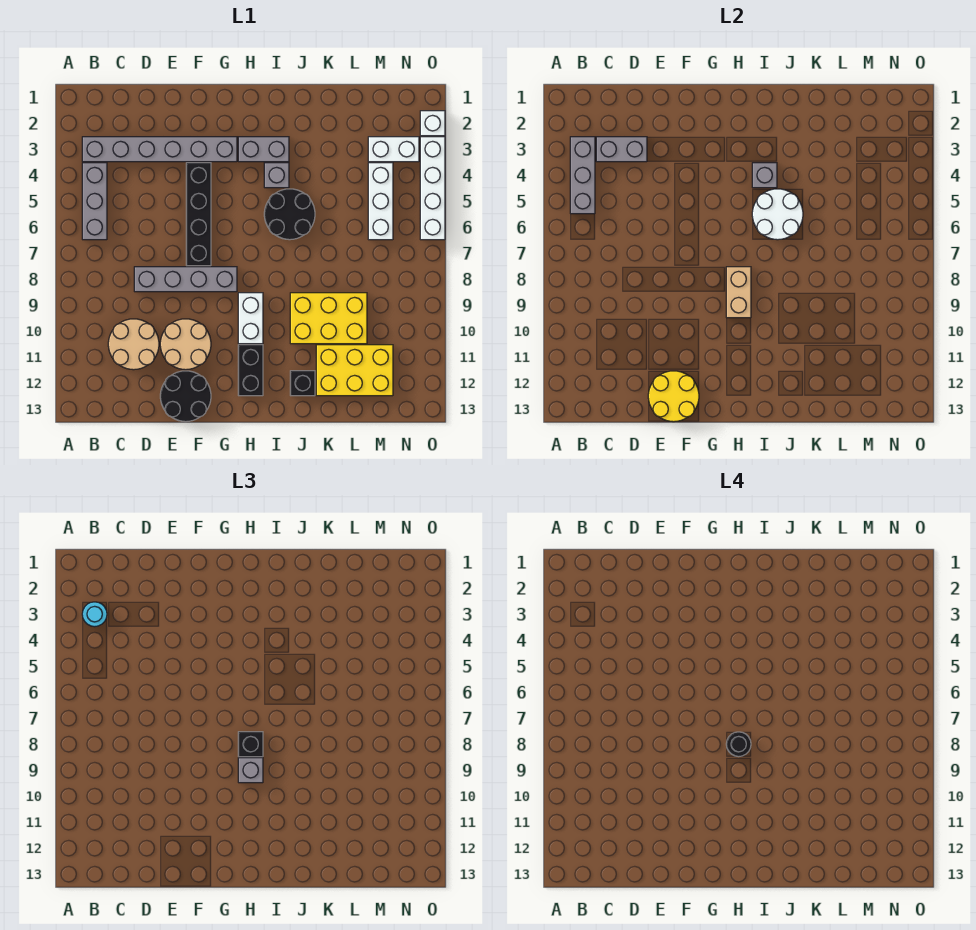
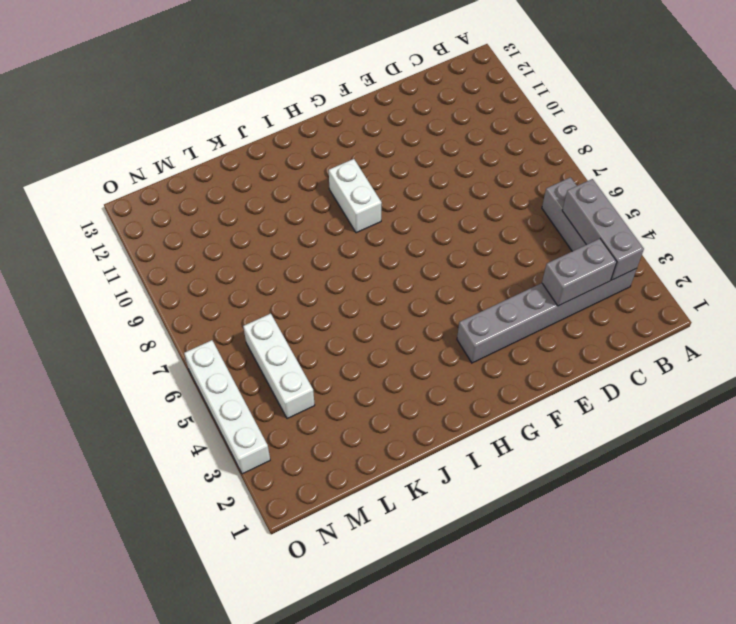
none -> tan round brick C10:D11 level 1
none -> grey brick D8:G8 level 1
none -> tan round brick E10:F11 level 1

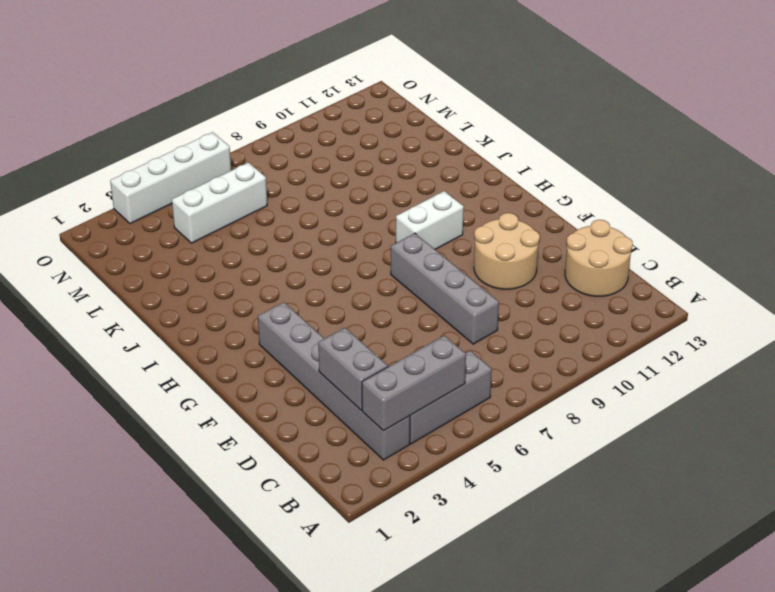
tan round brick C12:D13 level 1 -> tan round brick C10:D11 level 1
none -> black round brick E12:F13 level 1
none -> black brick F4:F7 level 1
none -> grey brick H3:I3 level 1

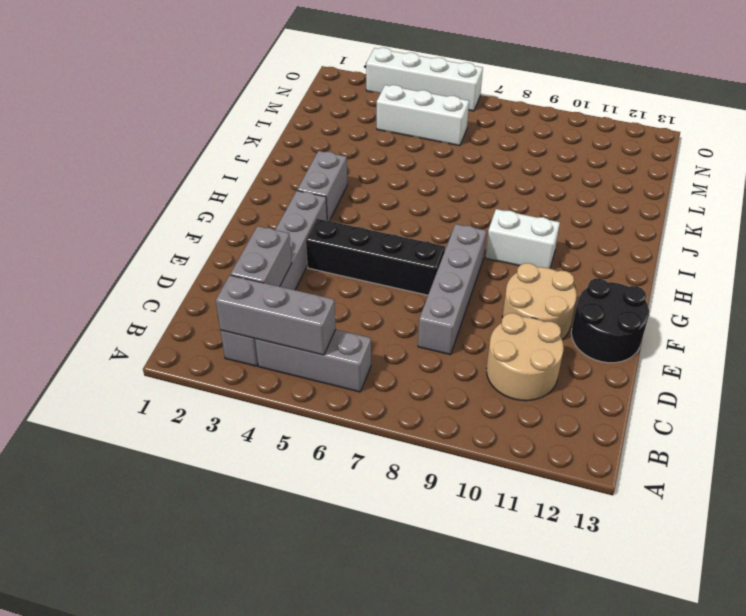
none -> black brick H11:H12 level 1
none -> grey brick I4 level 1
none -> black round brick I5:J6 level 1

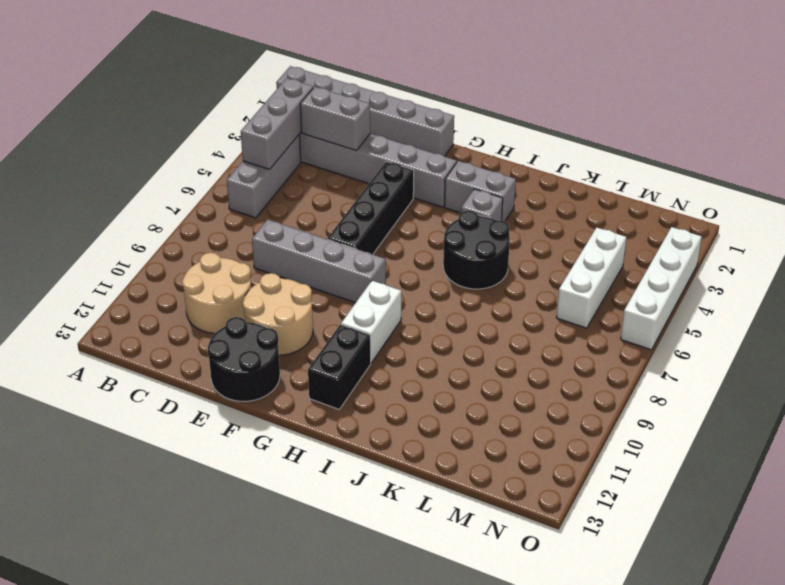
grey brick A1:F1 level 1 -> none
none -> yellow brick J9:L10 level 1
none -> black brick J12 level 1
none -> yellow brick K11:M12 level 1

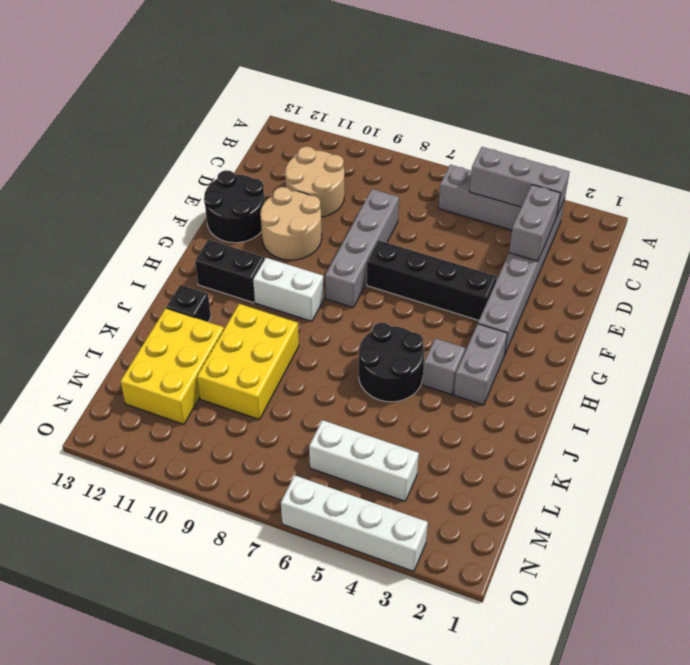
none -> white brick M3:N3 level 1
none -> white brick O2 level 1
none -> yellow round brick E12:F13 level 2

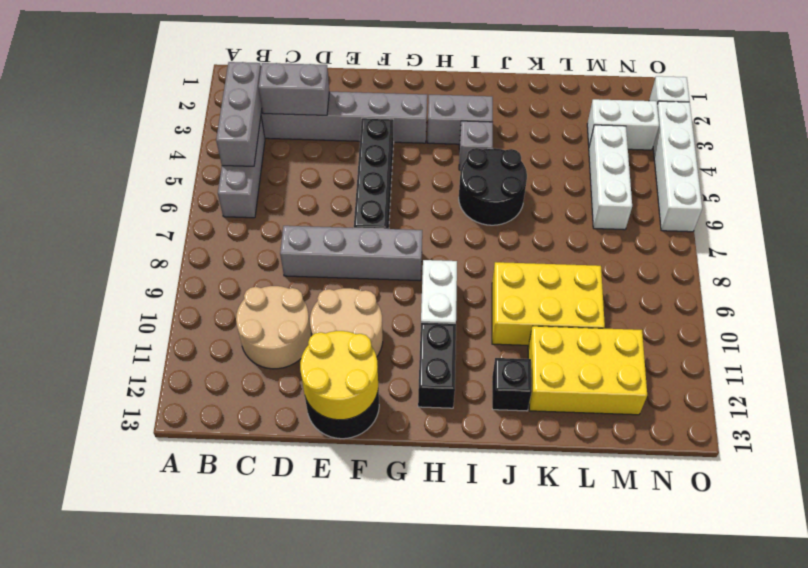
none -> tan brick H8:H9 level 2
none -> grey brick I4 level 2
none -> white round brick I5:J6 level 2

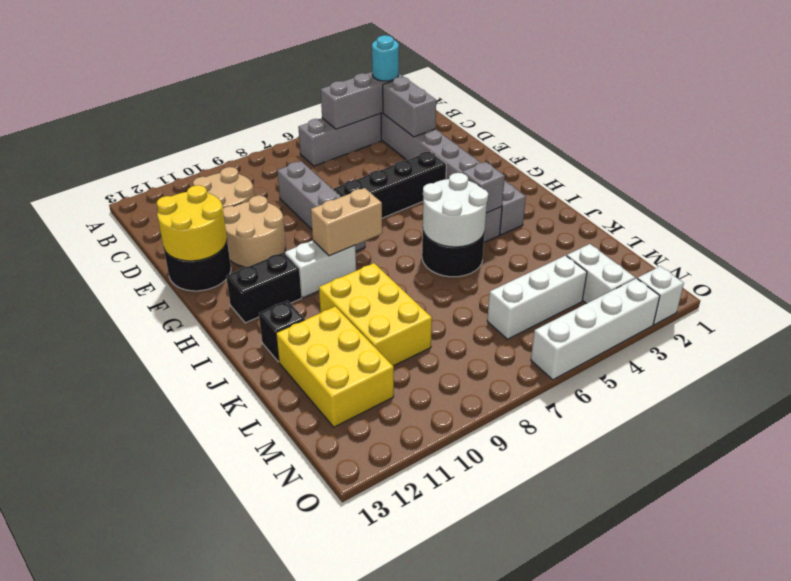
none -> black brick H8 level 3
none -> grey brick H9 level 3
none -> black round brick H8 level 4

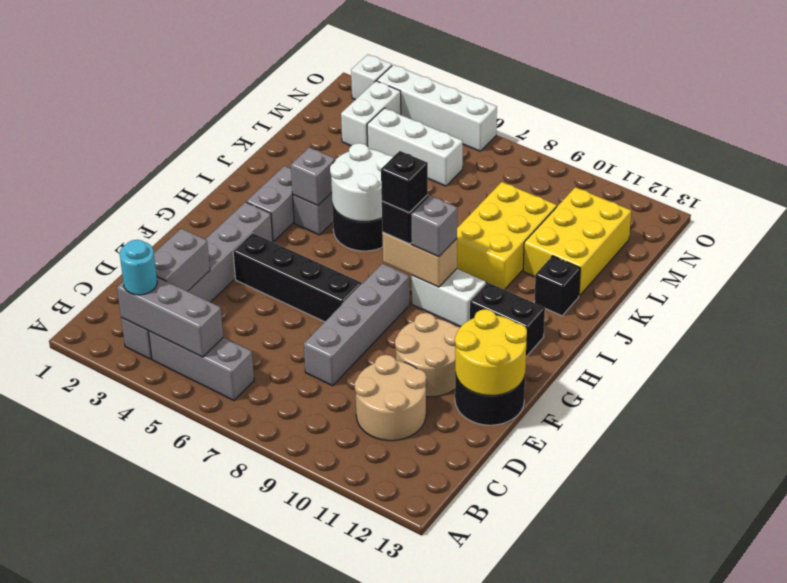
black brick H8 level 4 -> black round brick H8 level 4

